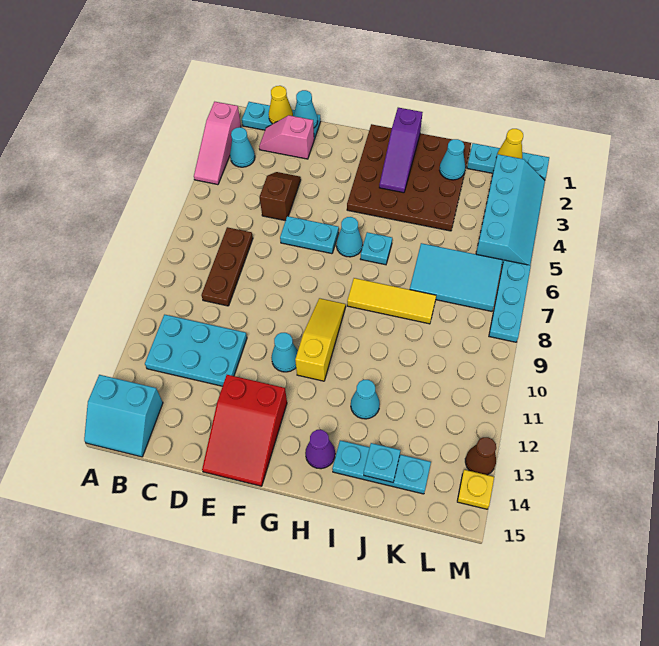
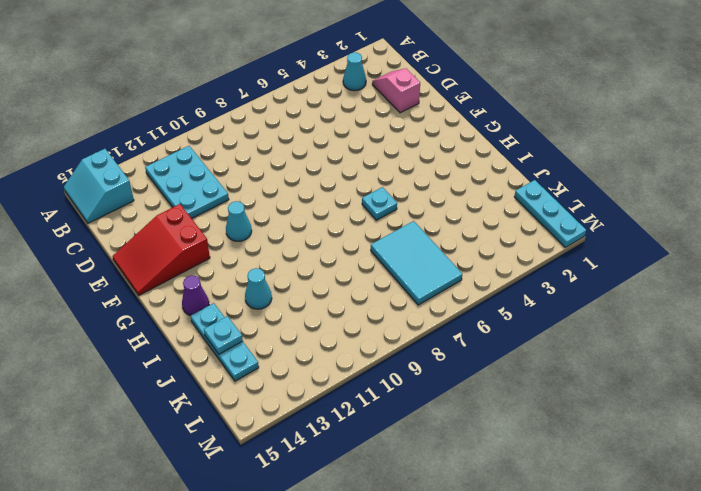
none -> pink slope A2:A4 level 1 top 2
none -> cyan plate B1:D1 level 1
none -> brown plate C7:C9 level 1
none -> brown slope D4:D5 level 1 top 5

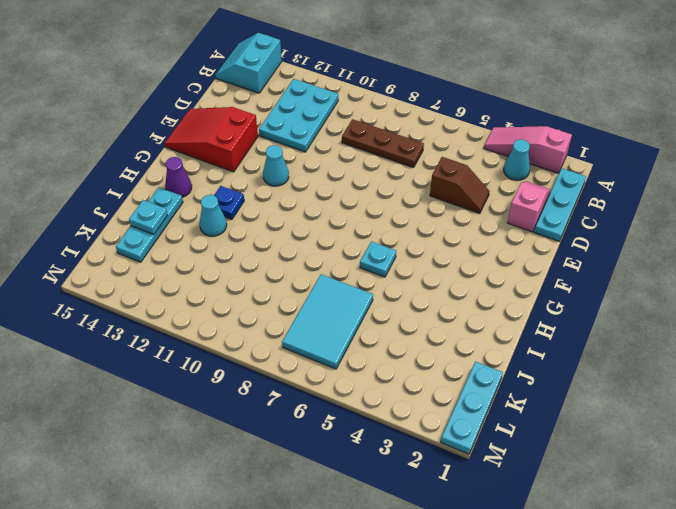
blue plate H12 level 1 -> none
none -> cyan plate E6:F6 level 1
none -> brown plate G1:J4 level 1
none -> cyan cone G6 level 1
none -> yellow slope G9:G11 level 1 top 11

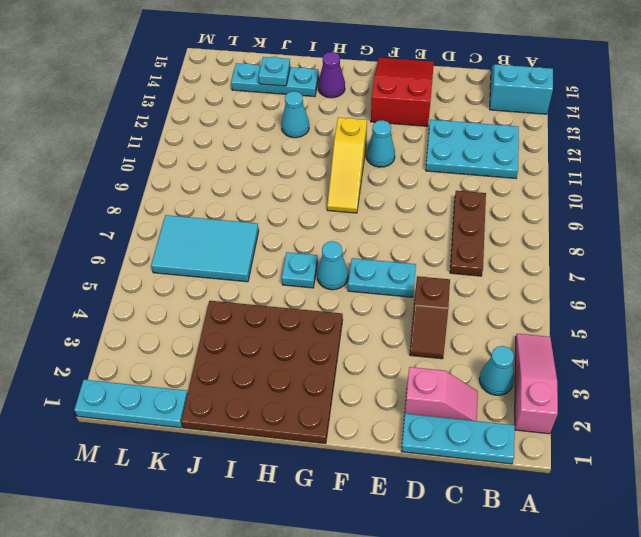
none -> yellow tile H8:J8 level 1
none -> cyan slope L2:M5 level 1 top L
none -> cyan plate M6:M8 level 1
none -> brown cone M13 level 1

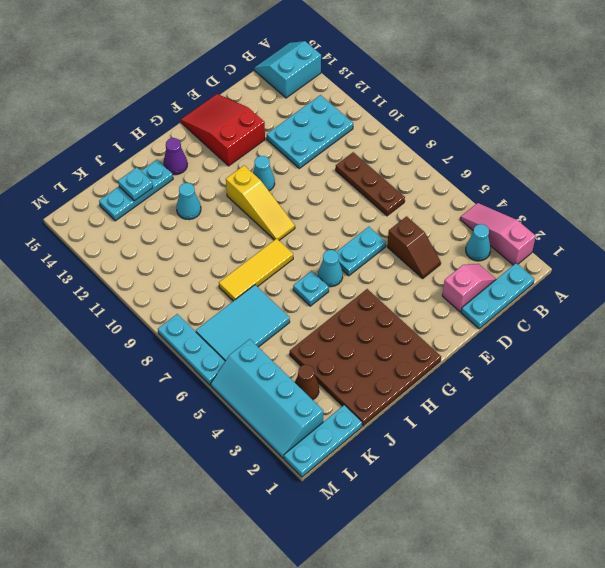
brown cone K3 level 1 -> brown cone M13 level 1
none -> yellow plate M14 level 1
none -> yellow cone C1 level 2
none -> cyan cone D1 level 2
none -> purple slope H1:H3 level 2 top 1

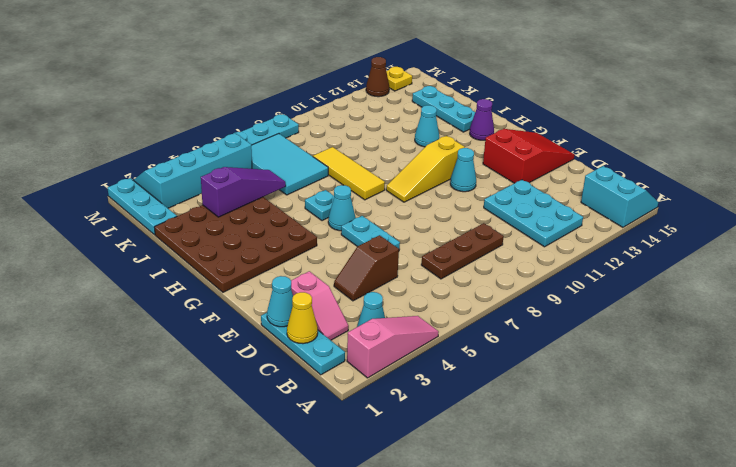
purple slope J3:J5 level 2 top 3 -> purple slope H1:H3 level 2 top 1
none -> cyan cone J2 level 2
none -> cyan plate J14 level 2
none -> yellow cone L1 level 2

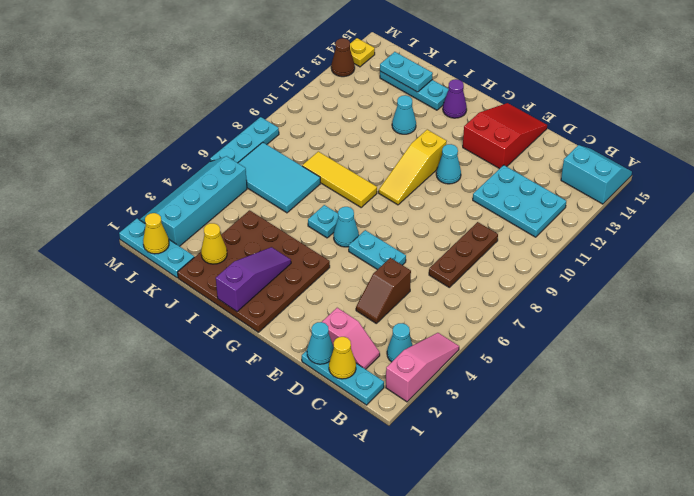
yellow cone J2 level 2 -> cyan cone J2 level 2
cyan plate J14:K14 level 2 -> cyan plate J14 level 2

